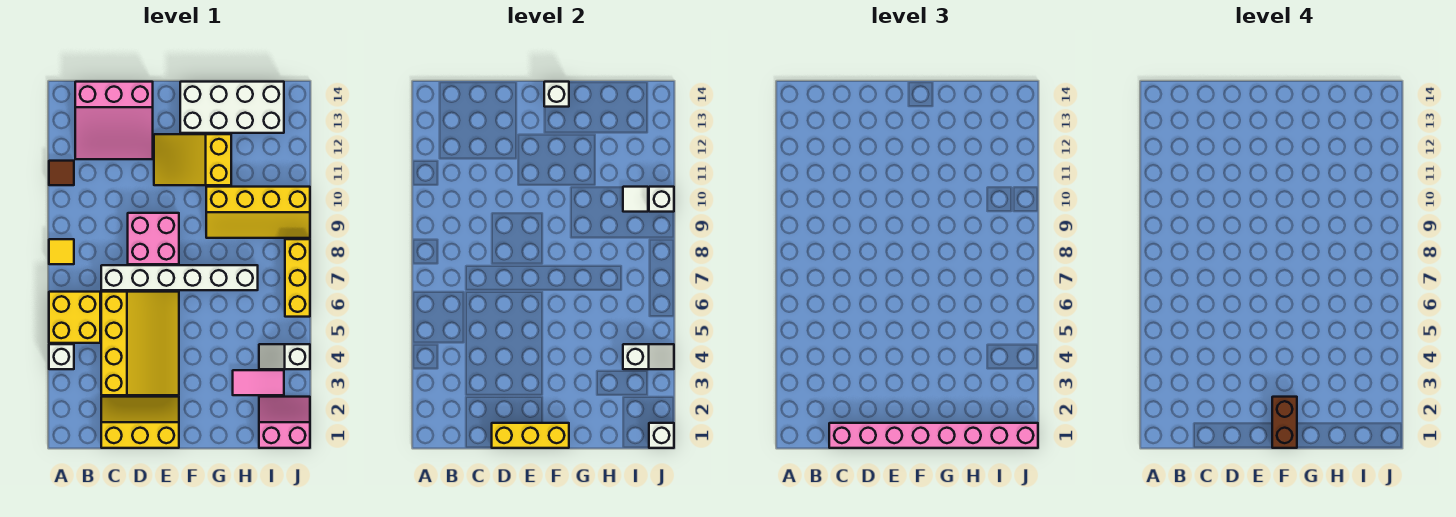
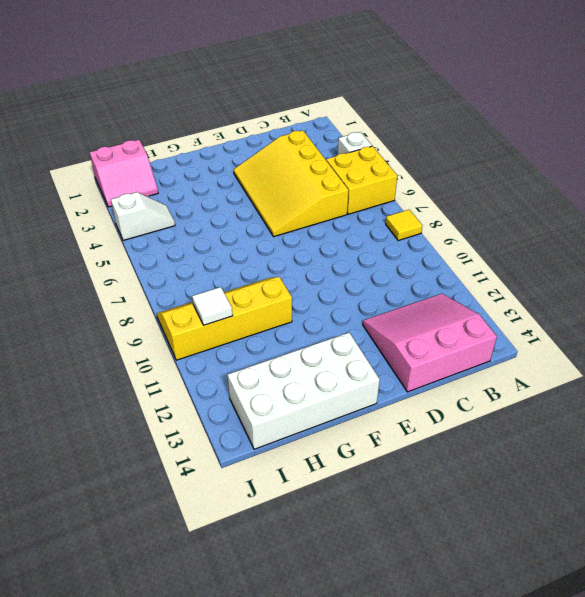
none -> brown tile A11 level 1
none -> yellow slope C1:E2 level 1 top 1
none -> white brick C7:H7 level 1

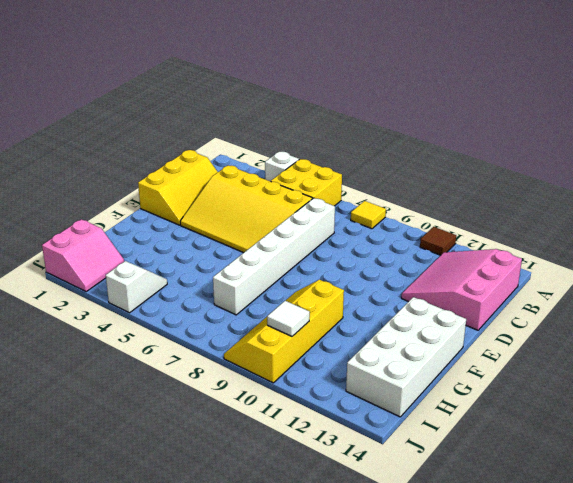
none -> pink brick D8:E9 level 1
none -> yellow slope E11:G12 level 1 top G
none -> pink tile H3:I3 level 1

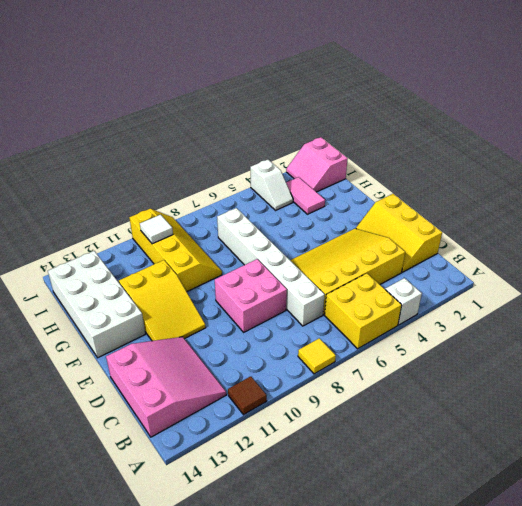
none -> yellow brick J6:J8 level 1
none -> yellow brick D1:F1 level 2
none -> white brick F14 level 2

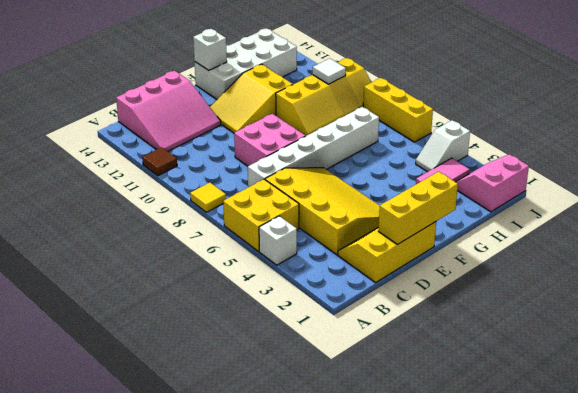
none -> white slope I4:J4 level 2 top I
none -> white brick J1 level 2
none -> white brick J10 level 2

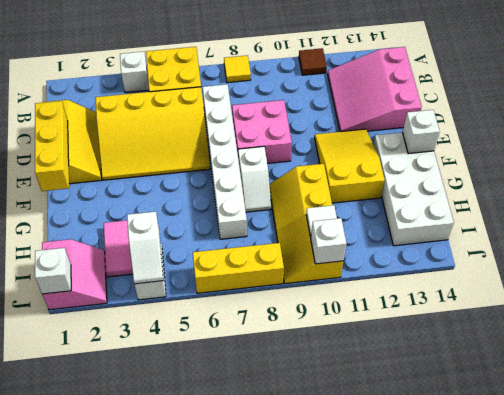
white slope F8:G8 level 1 top F -> none
none -> pink brick C1:J1 level 3
none -> brown brick F1:F2 level 4

